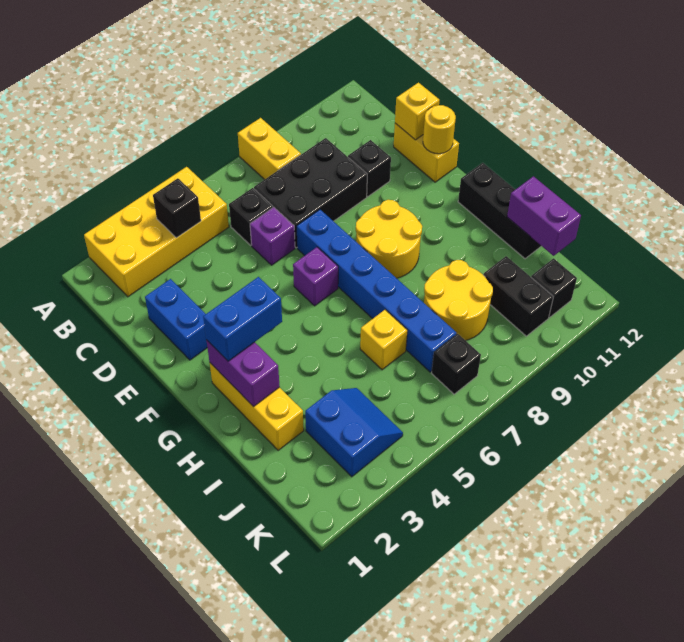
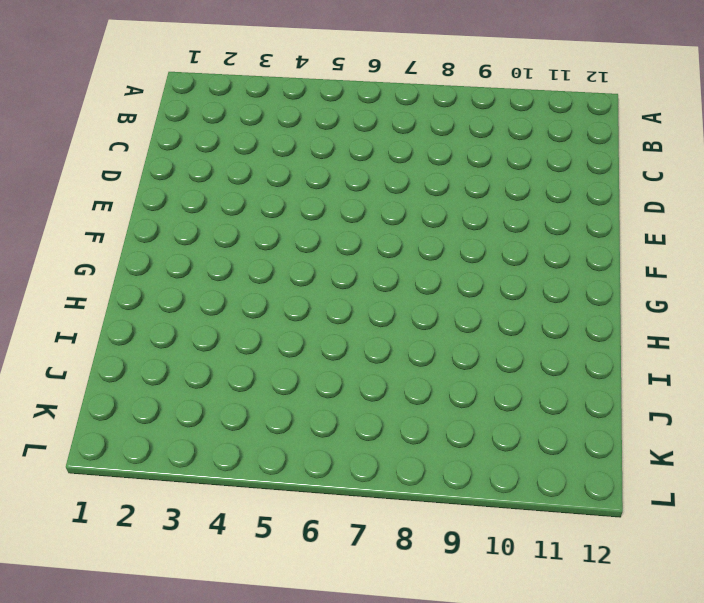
none -> yellow brick A2:B5 level 1
none -> yellow brick A8:B8 level 1
none -> black brick C6 level 1

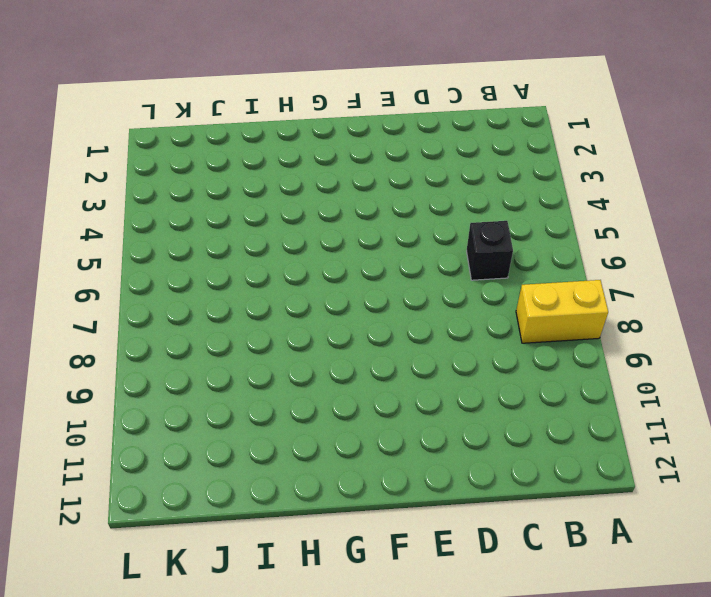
none -> yellow brick A2:B5 level 1
none -> black brick C7:D9 level 1
none -> blue brick D2:E2 level 1

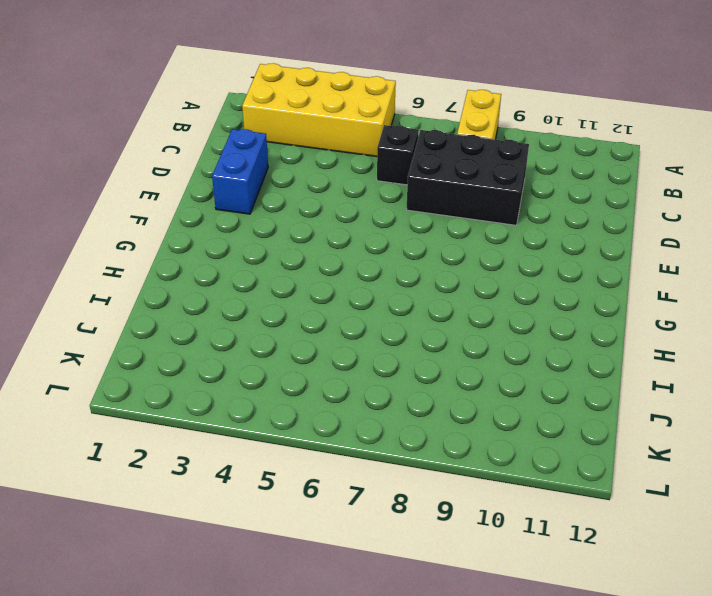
none -> purple brick D6 level 1
none -> black brick D10 level 1
none -> yellow brick D12:E12 level 1

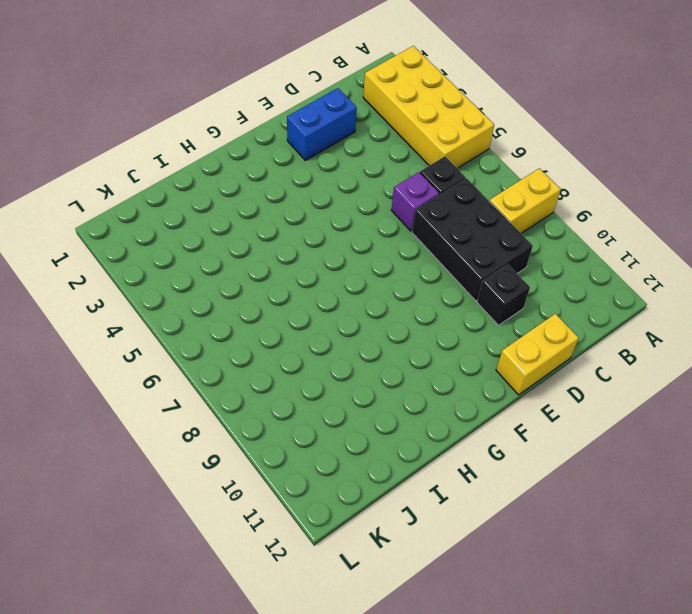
none -> blue brick E7:J7 level 1
none -> purple brick F6 level 1
none -> yellow round brick F8:G9 level 1

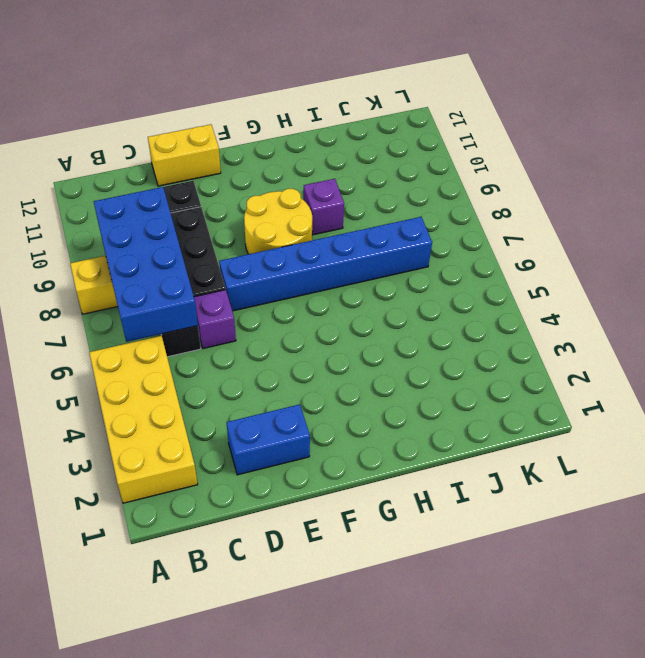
blue brick B6:C9 level 2 -> none
purple brick H9 level 1 -> purple brick F6 level 1
none -> yellow brick G2:I2 level 1
none -> black brick G12:I12 level 1
none -> yellow brick I6 level 1

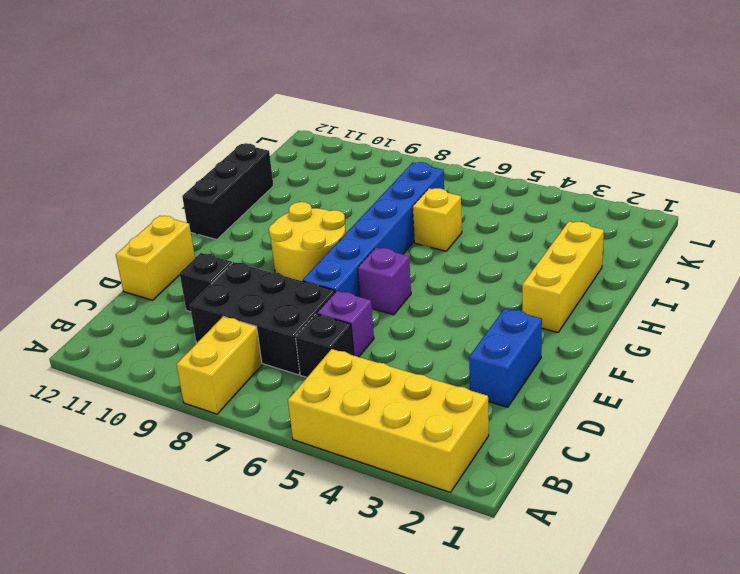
none -> yellow round brick I8:J9 level 1
none -> blue slope J3:K4 level 1 top 3
none -> black brick J10:K10 level 1

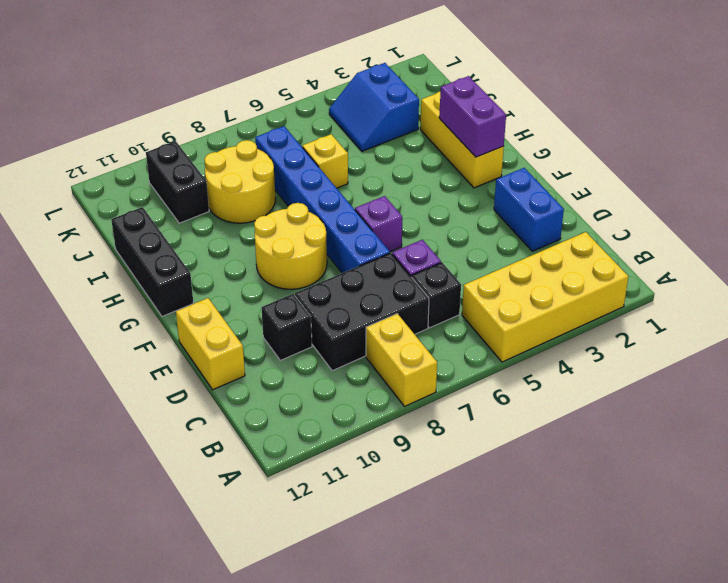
none -> black brick K7 level 1
none -> black brick K11 level 1
none -> black brick B4 level 2

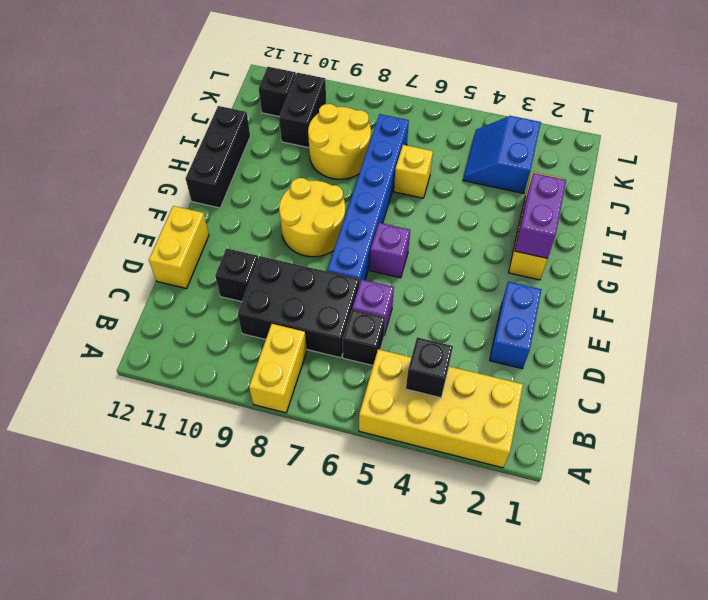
none -> black brick K7 level 1
none -> yellow brick D12 level 2
none -> yellow round brick E12 level 2

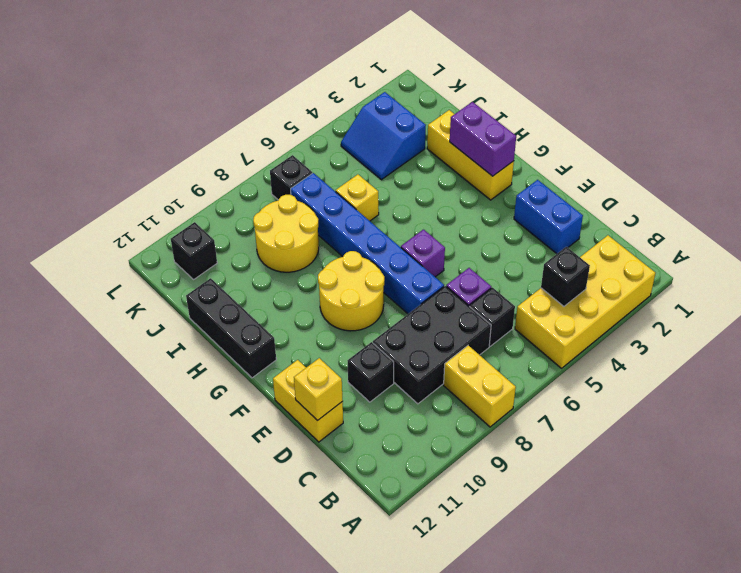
none -> black brick J10:K10 level 1
none -> yellow round brick E12 level 2
none -> purple brick I12:J12 level 2

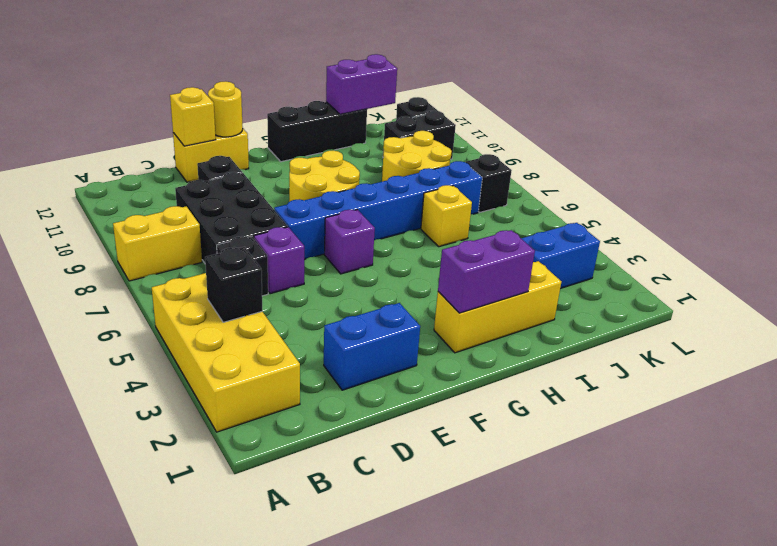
none -> blue brick G2:G3 level 3

